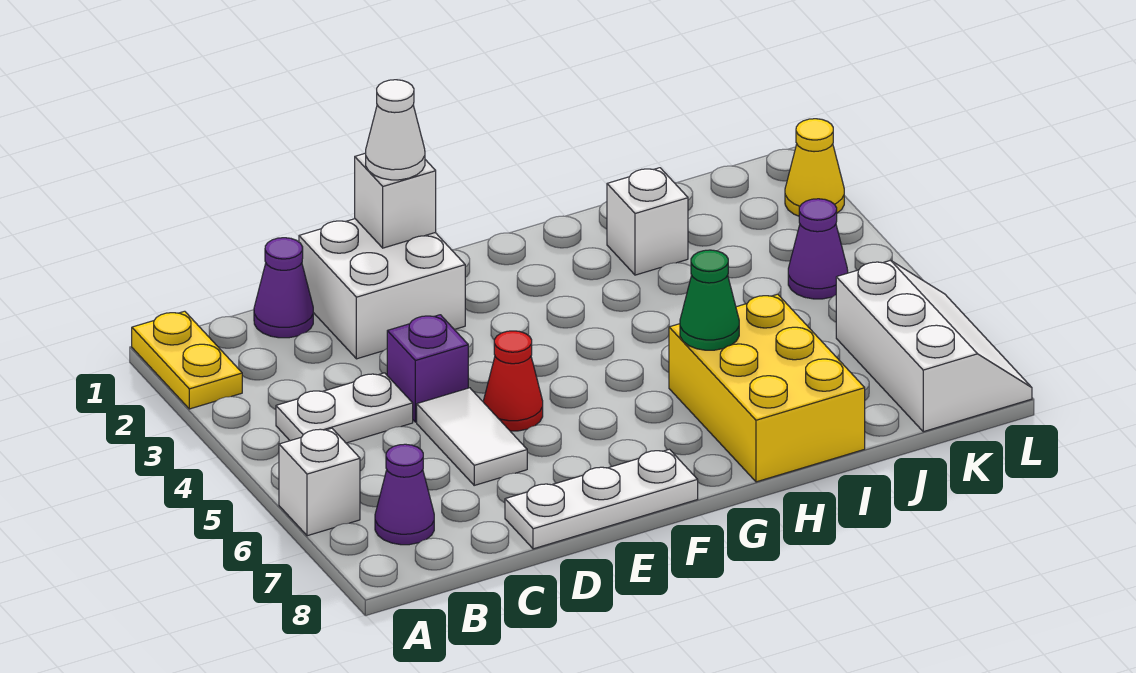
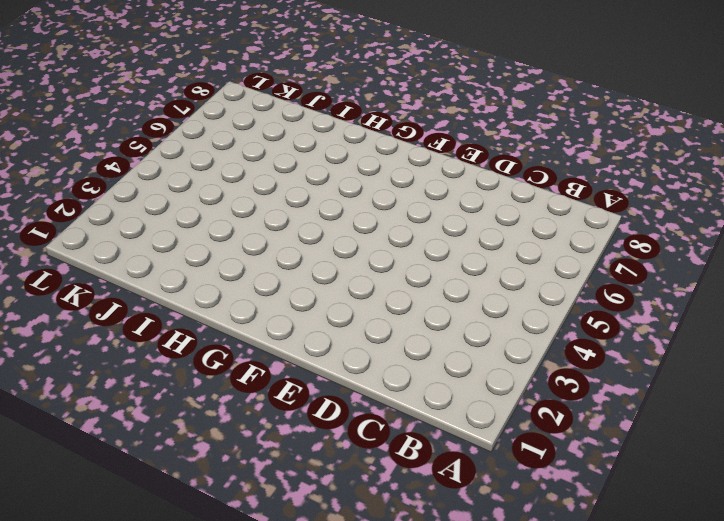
none -> yellow plate A1:A2 level 1
none -> white brick A6 level 1
none -> white plate B4:C4 level 1

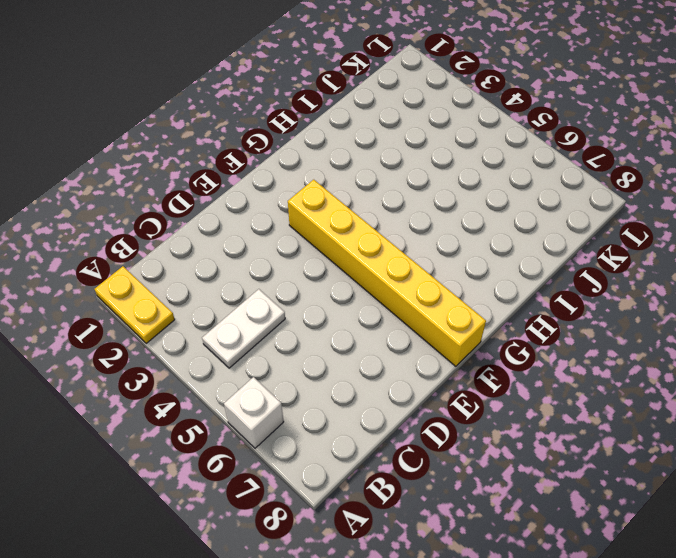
yellow brick F3:F8 level 1 -> white plate D8:F8 level 1
none -> purple cone B7 level 1
none -> purple cone C1 level 1
none -> white brick D1:E2 level 1

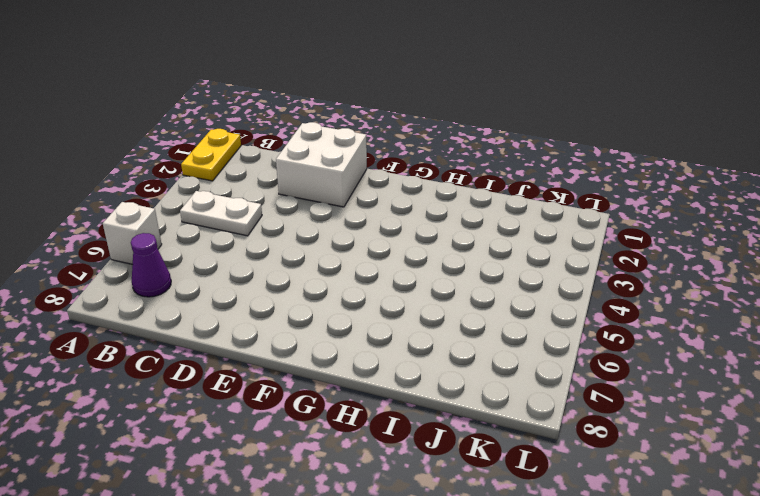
none -> purple cone C1 level 1
none -> purple brick D4 level 1
none -> white tile D5:D6 level 1

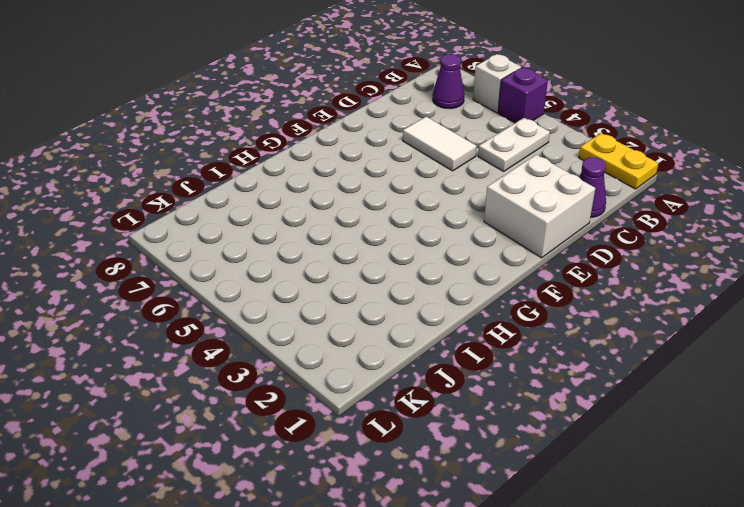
purple brick A5 level 1 -> purple brick D4 level 1
none -> white plate D8:F8 level 1
none -> red cone E5 level 1
none -> yellow brick H6:I8 level 1

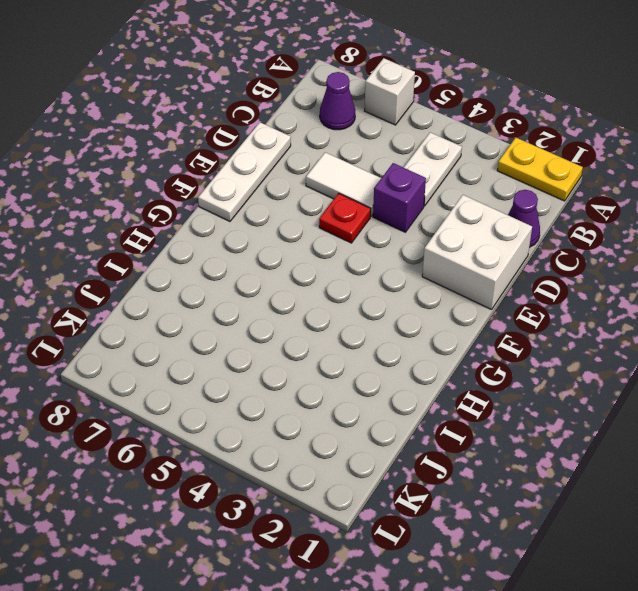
red plate E5 level 1 -> red cone E5 level 1
none -> yellow brick H6:I8 level 1
none -> white brick I2 level 1
none -> purple cone K4 level 1

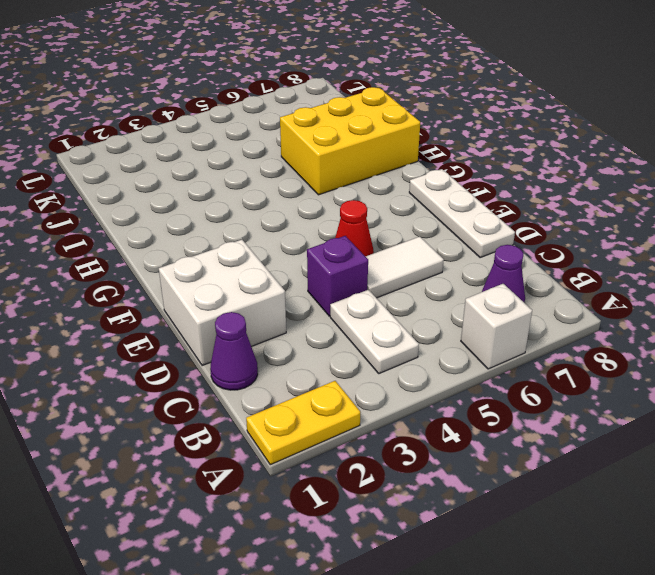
none -> white brick I2 level 1
none -> purple cone K4 level 1
none -> white slope K6:L8 level 1 top K

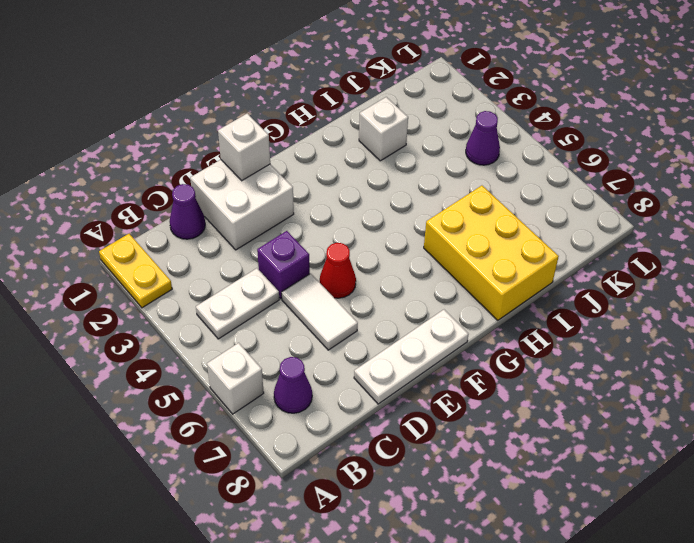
none -> white slope K6:L8 level 1 top K
none -> yellow cone L2 level 1
none -> green cone H6 level 2

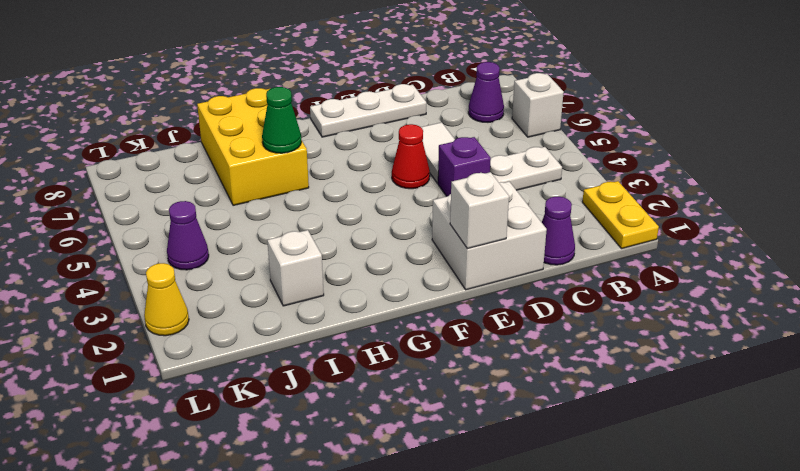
none -> white slope K6:L8 level 1 top K
none -> white cone E1 level 3

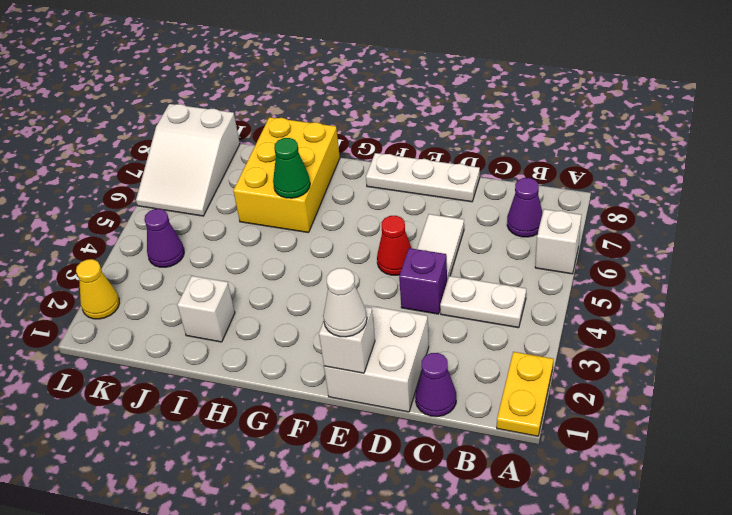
white slope K6:L8 level 1 top 8 -> white slope K6:L8 level 1 top K

